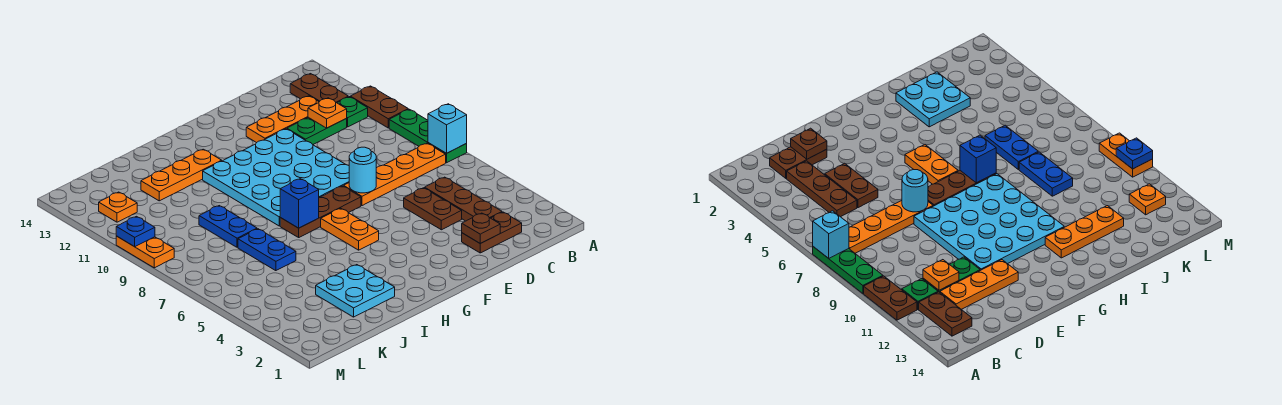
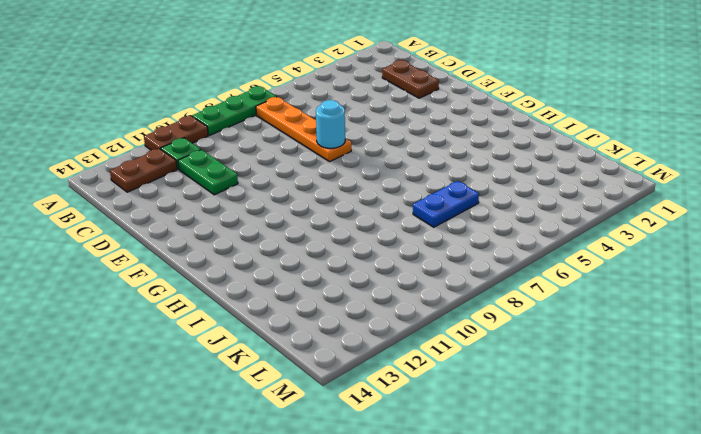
none -> brown plate C3:C5 level 1
none -> orange plate C12:E12 level 1
none -> brown plate D4:D5 level 1

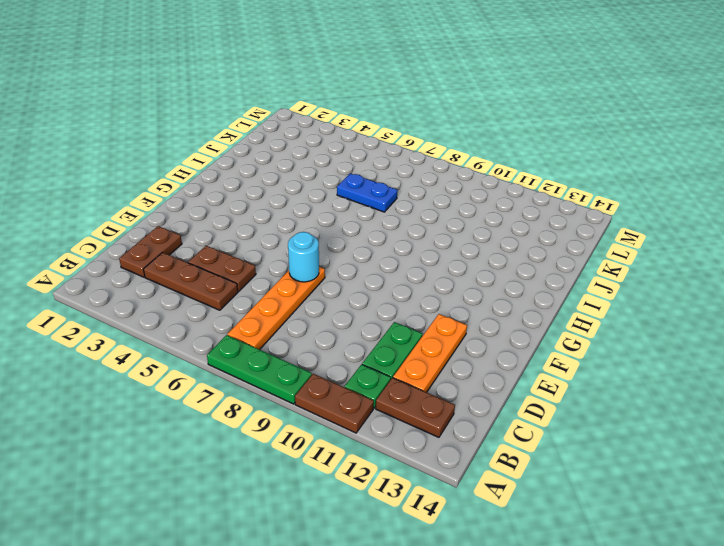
none -> cyan plate E8:H11 level 1
none -> brown plate F7:H7 level 1
none -> orange plate G5:G6 level 1

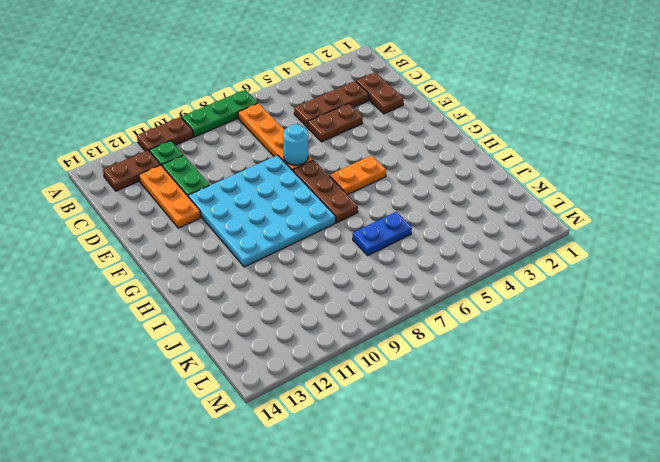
none -> orange plate H12:J12 level 1
none -> cyan plate I2:J3 level 1
none -> blue plate J8:J9 level 1

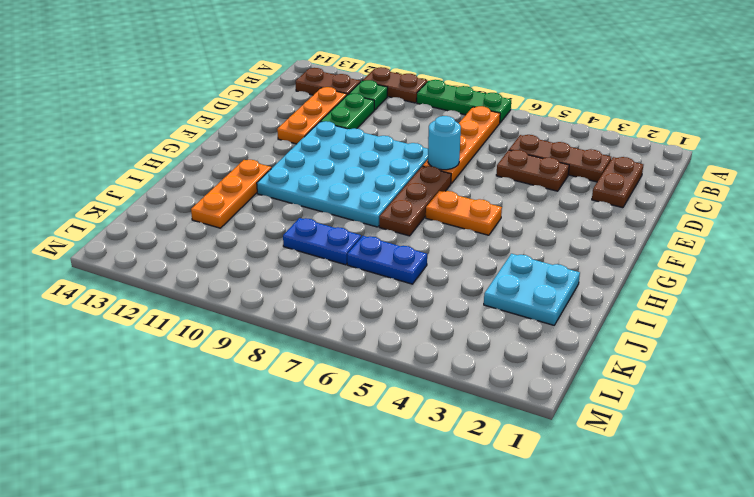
none -> orange plate L12 level 1
none -> orange plate M9:M10 level 1
none -> cyan brick A7 level 2

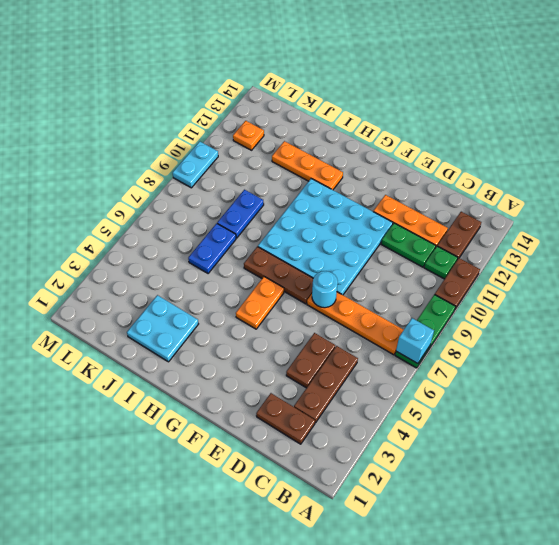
cyan plate M9:M10 level 1 -> orange plate M9:M10 level 1
none -> orange plate C11 level 2
none -> brown plate D2 level 2
none -> blue brick H7 level 2

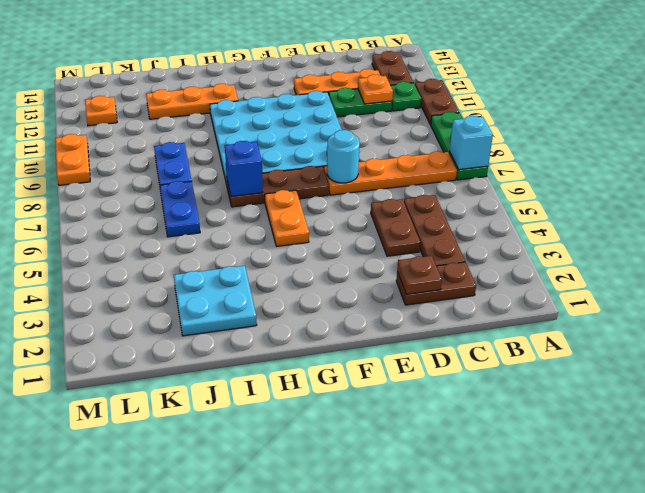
none -> blue plate M10 level 2

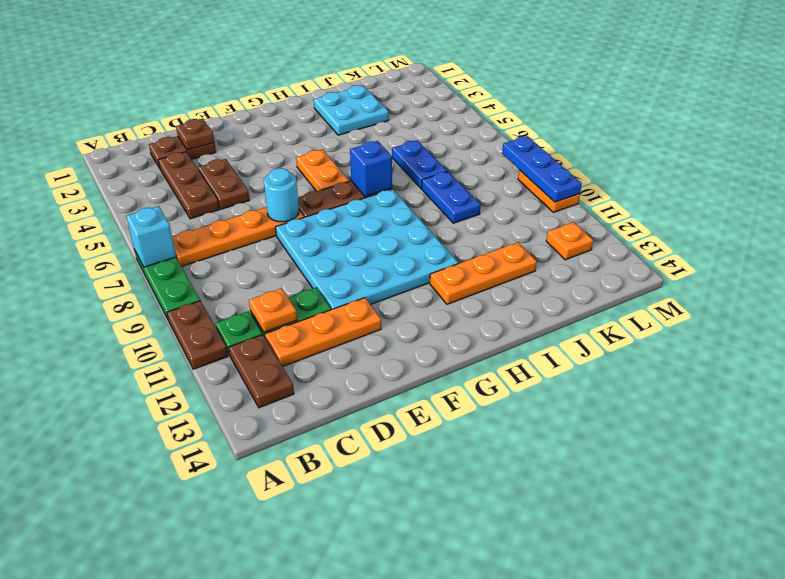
blue plate M8:M10 level 2 -> blue plate M10 level 2

